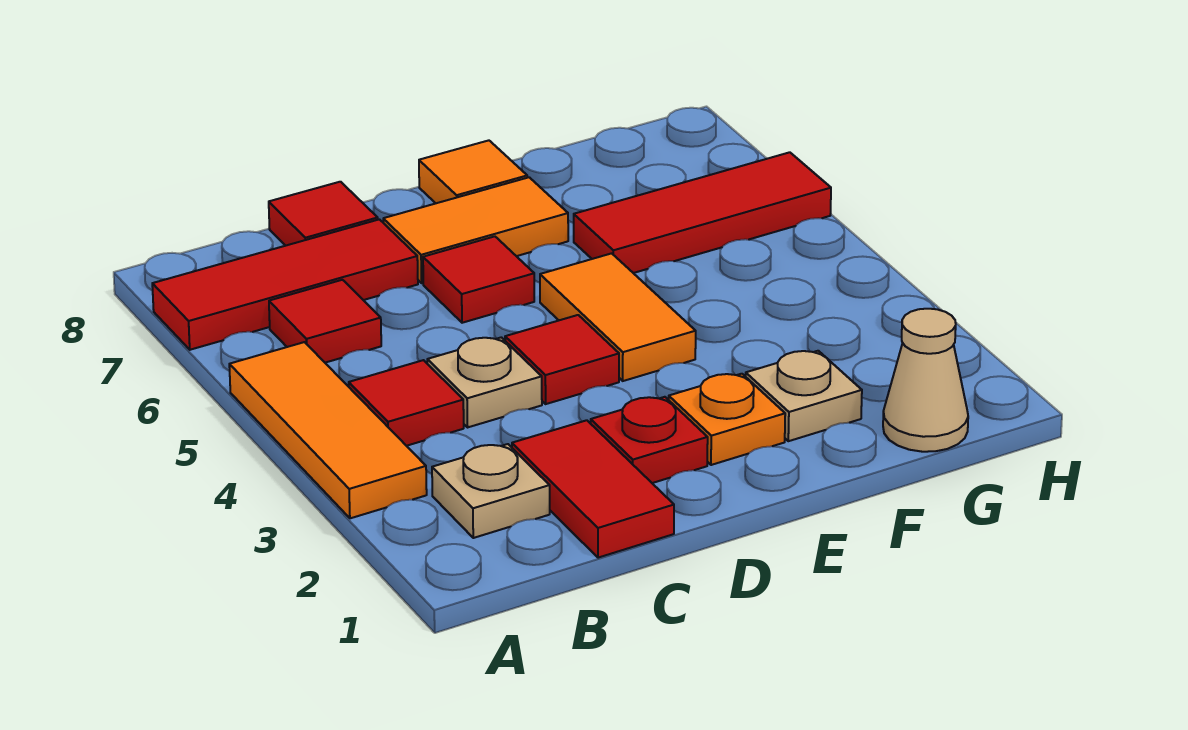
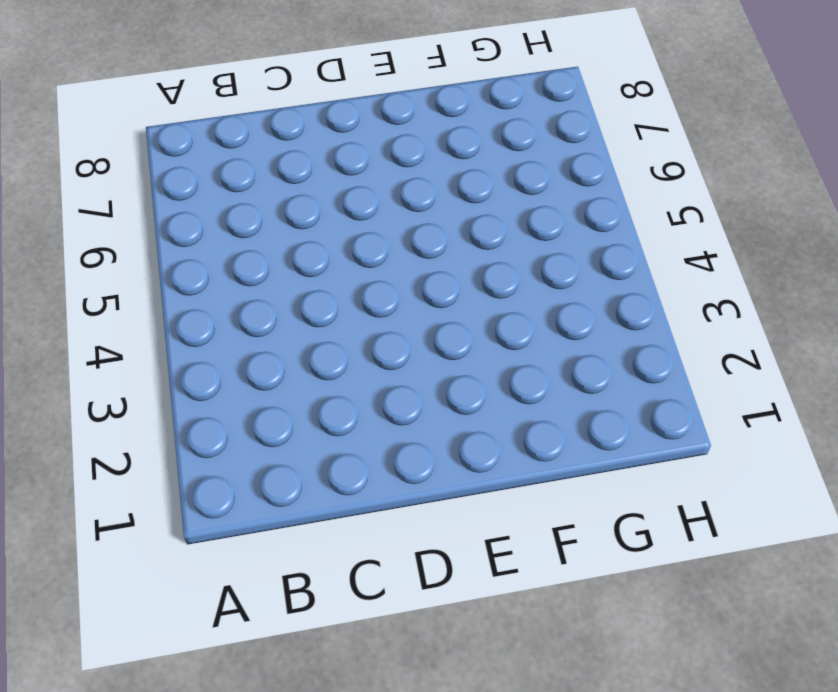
none -> orange tile A3:A5 level 1
none -> red tile A7:C7 level 1
none -> tan plate B2 level 1

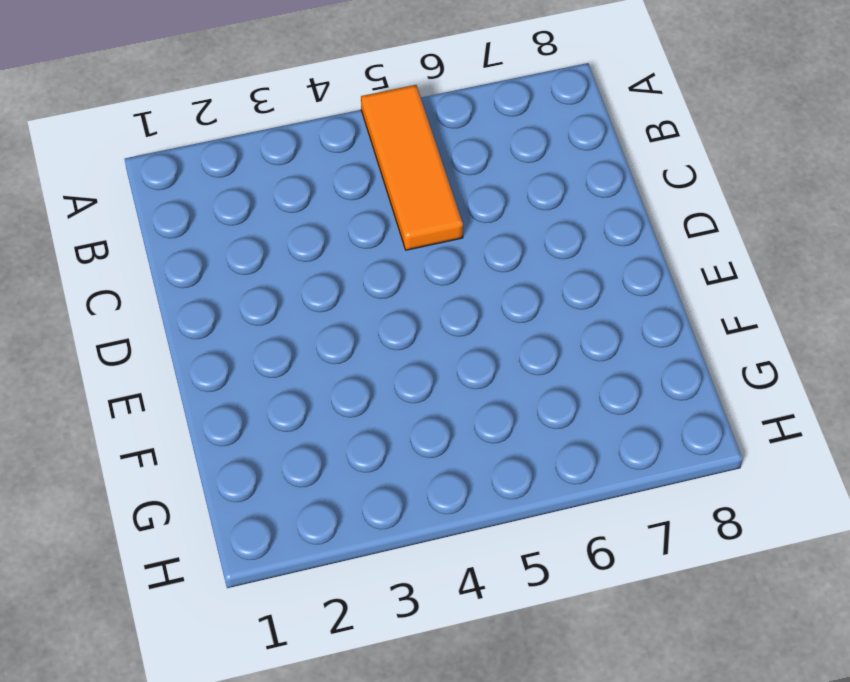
orange tile A5:C5 level 1 -> orange tile A3:A5 level 1
none -> red tile A7:C7 level 1
none -> tan plate B2 level 1
none -> red tile B4 level 1

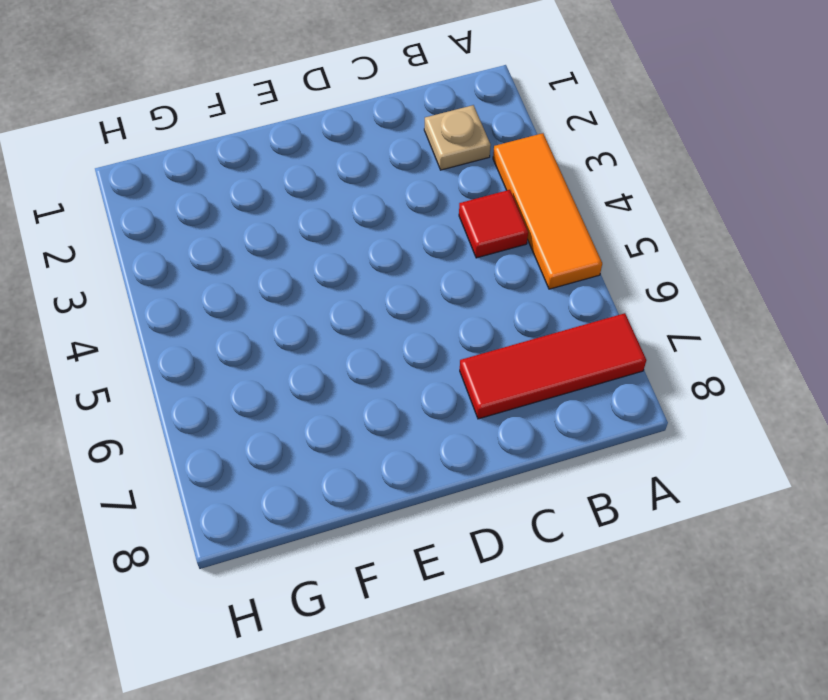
none -> red tile B6 level 1
none -> red tile C1:C2 level 1
none -> tan plate C4 level 1

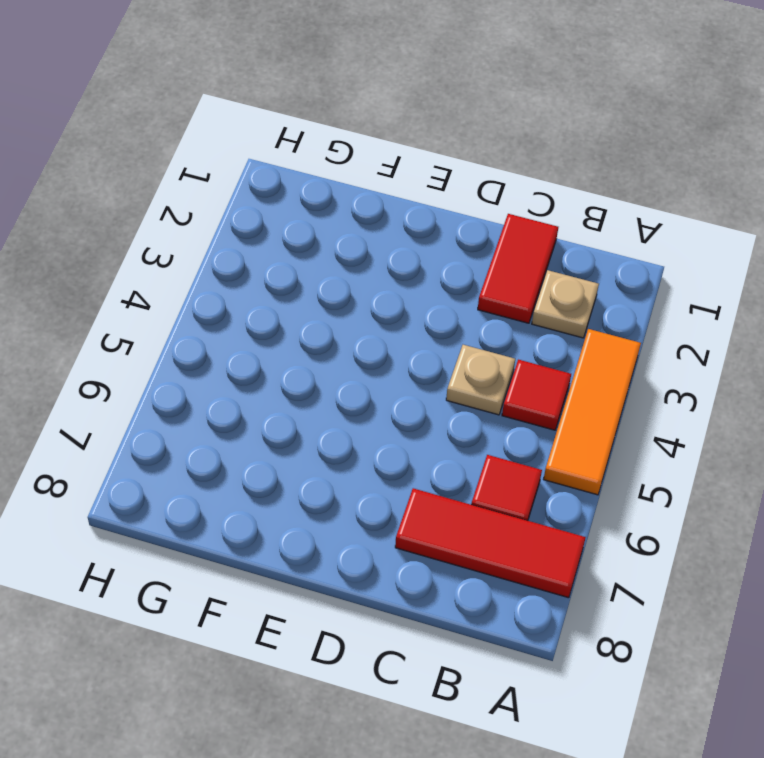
none -> red tile C8 level 1
none -> red plate D2 level 1
none -> red tile D4 level 1

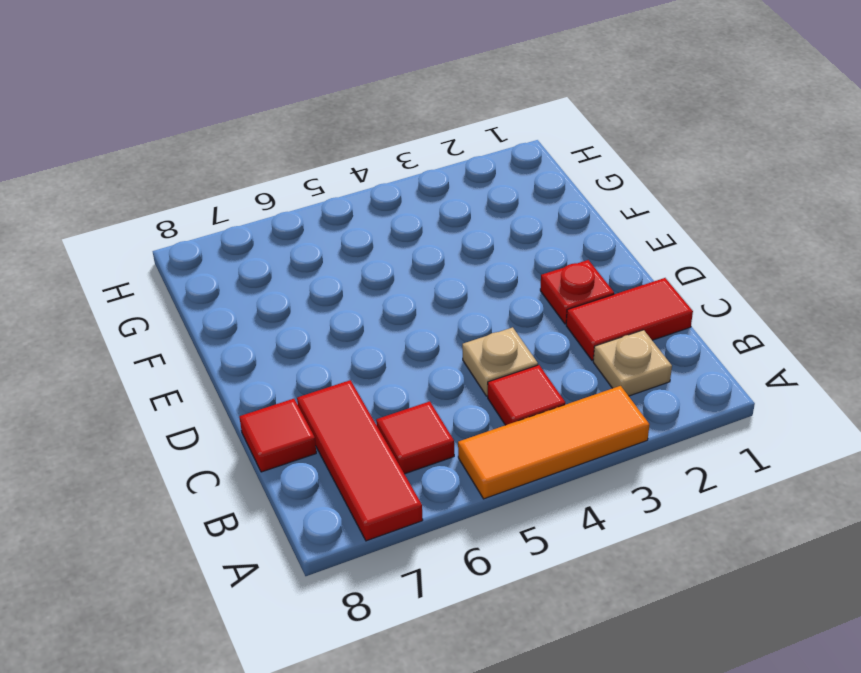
none -> red tile D4 level 1
none -> red tile D6 level 1
none -> orange tile D7:E7 level 1

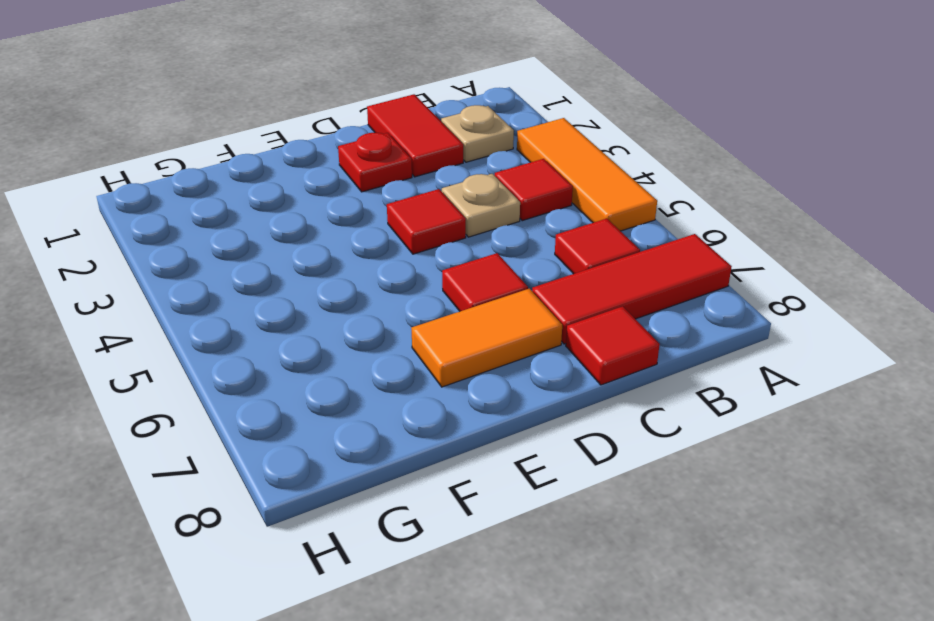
none -> orange plate E2 level 1
none -> orange tile E4:E5 level 1
none -> orange tile E8 level 1

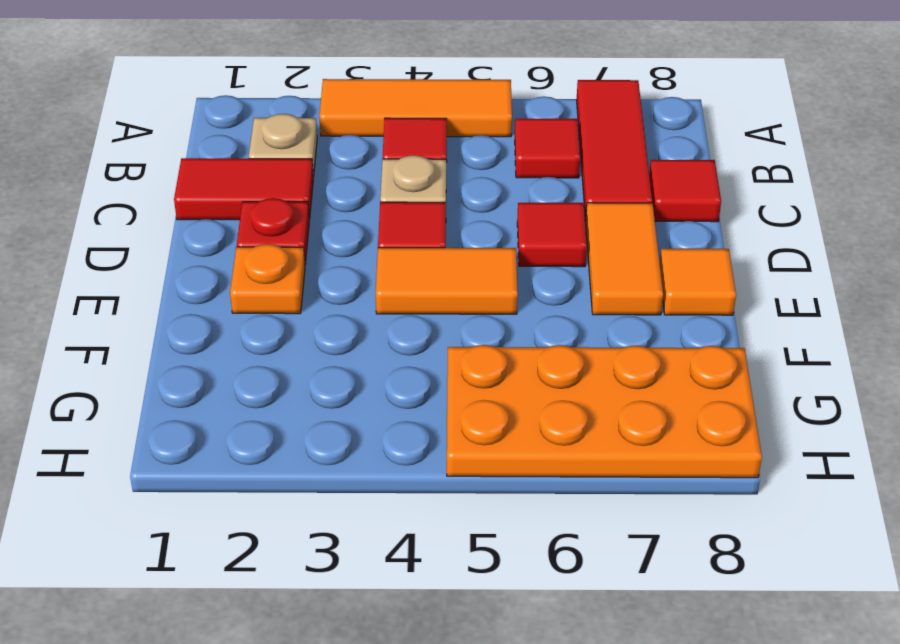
orange plate G5:H8 level 1 -> red tile F6:H6 level 1
none -> tan plate F2 level 1
none -> tan cone G1 level 1

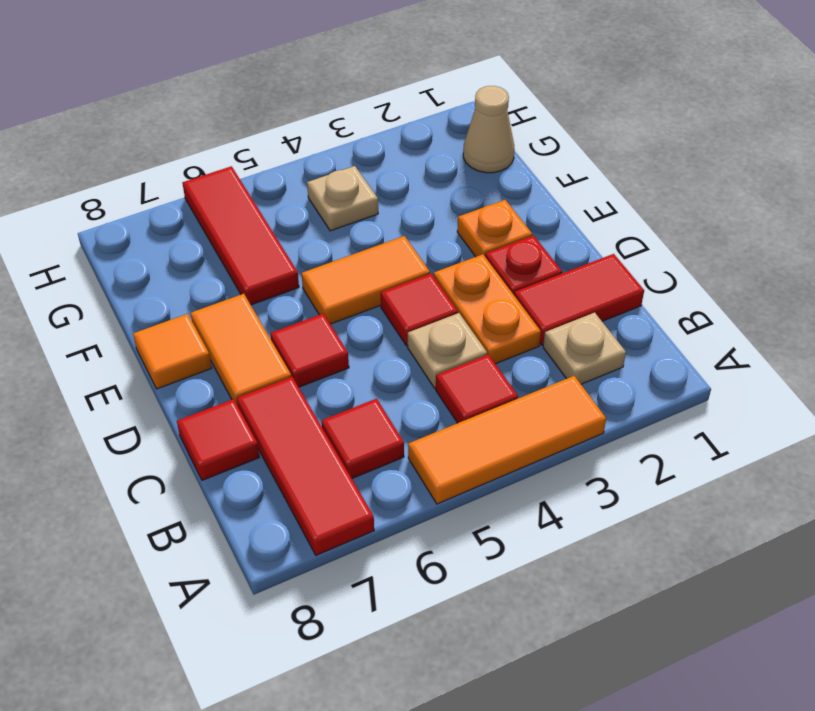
orange plate C3:D3 level 1 -> none
tan plate G4 level 1 -> tan plate F2 level 1

